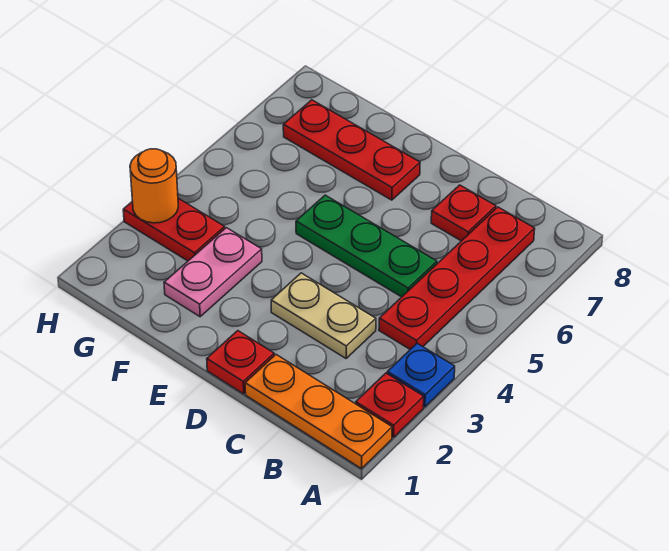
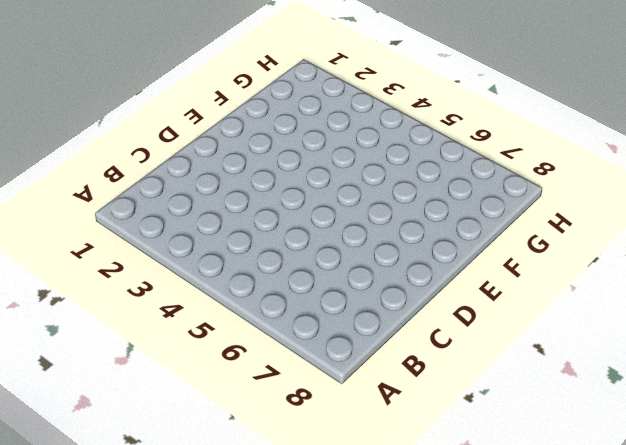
none -> orange plate A1:C1 level 1
none -> red plate A2 level 1
none -> blue plate A3 level 1

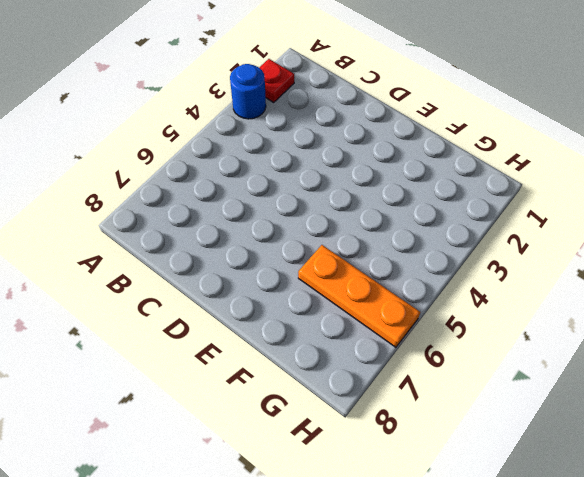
blue round brick A3 level 1 -> blue plate A3 level 1
orange plate F6:H6 level 1 -> orange plate A1:C1 level 1
none -> red plate B4:B7 level 1
none -> tan plate C3:D3 level 1
none -> green plate C5:E5 level 1

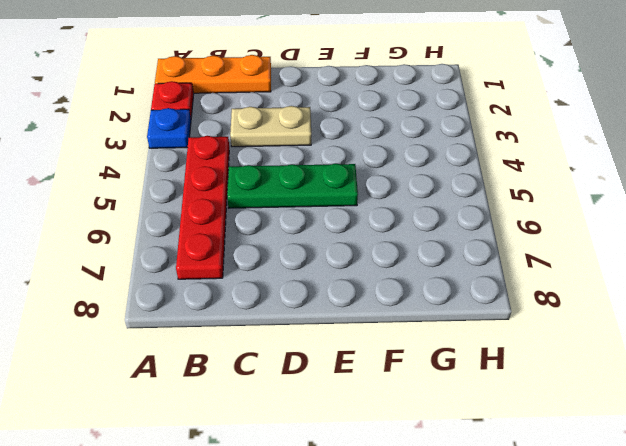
none -> red plate C7 level 1
none -> red plate D1 level 1
none -> red plate E7:G7 level 1

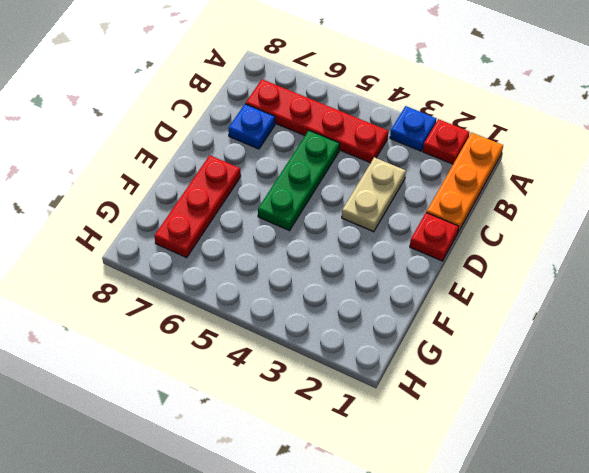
blue plate C7 level 1 -> red plate C7 level 1
none -> pink plate F2:F3 level 1
none -> red plate G3:H3 level 1
none -> orange round brick H3 level 2

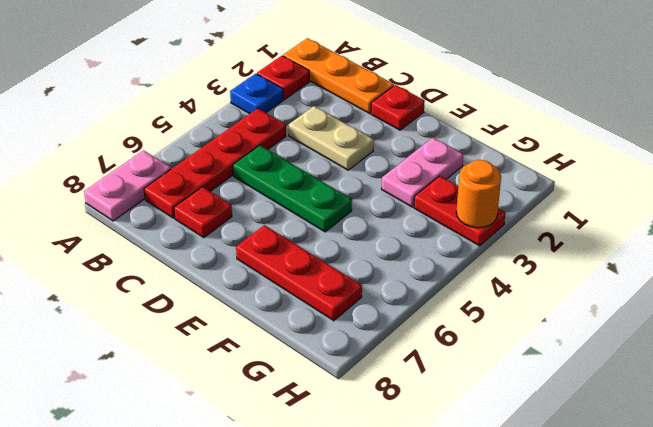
pink plate A7:A8 level 1 -> none

